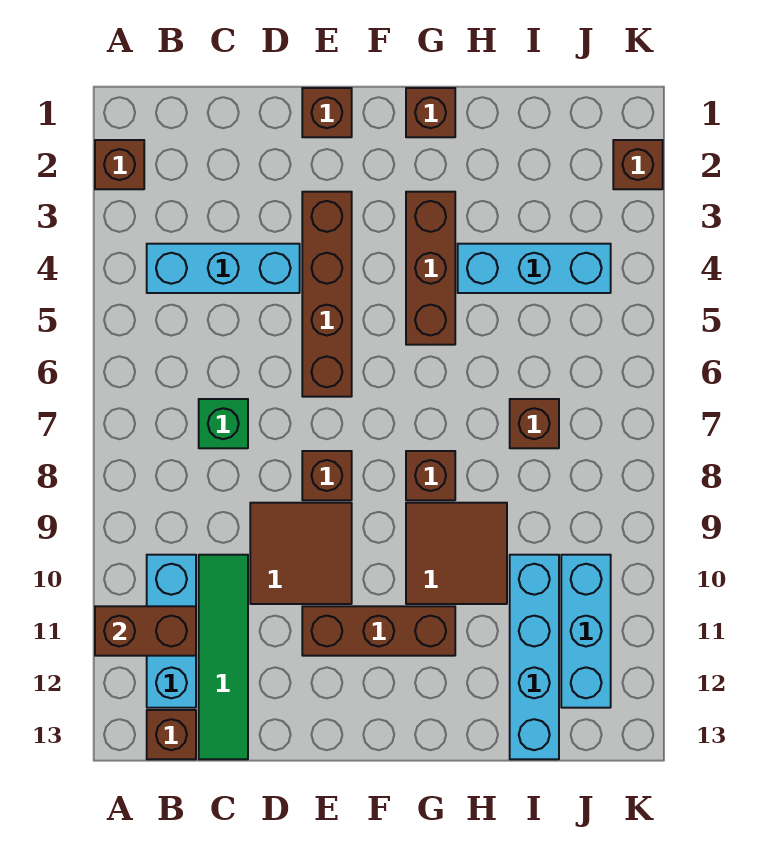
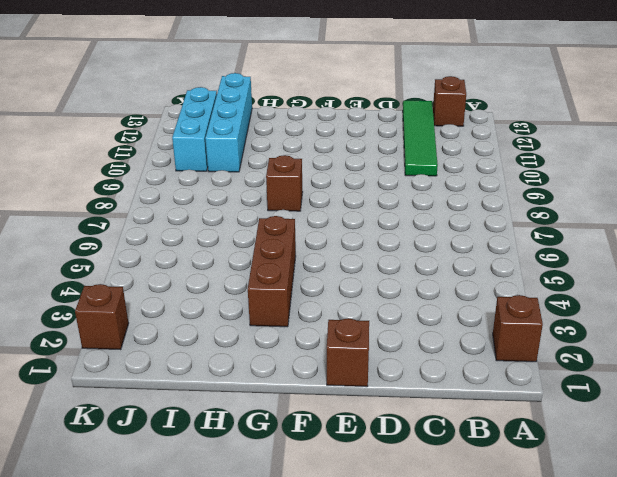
none -> cyan brick B4:D4 level 1
none -> cyan brick B10:B12 level 1
none -> green brick C7 level 1

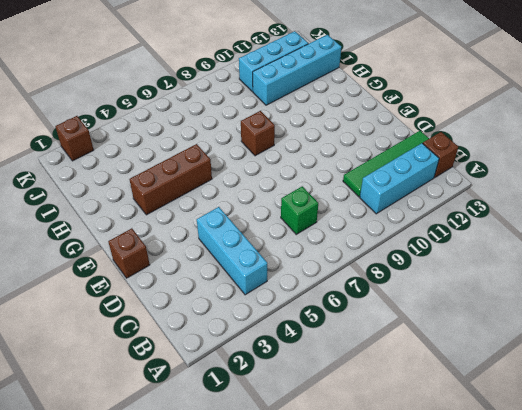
none -> brown brick A2 level 1
none -> brown tile D9:E10 level 1
none -> brown brick E3:E6 level 1

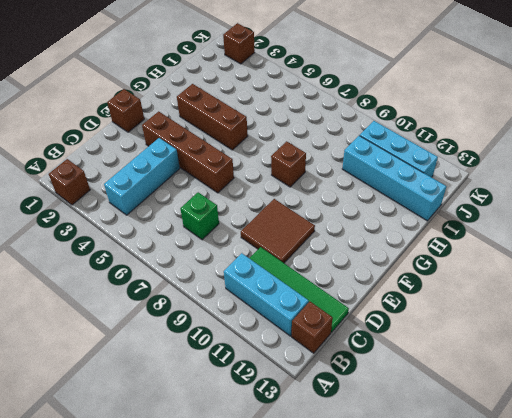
none -> brown brick E8 level 1
none -> brown brick E11:G11 level 1
none -> brown brick G1 level 1

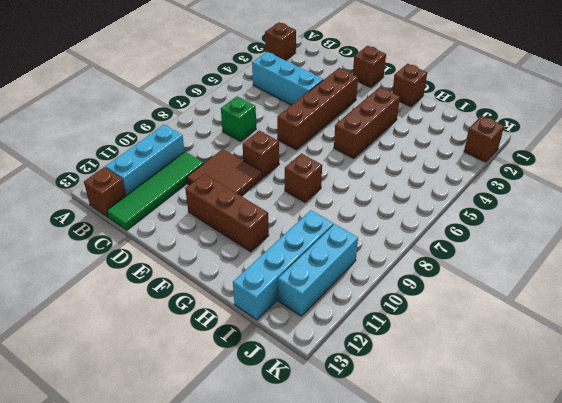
none -> brown tile G9:H10 level 1
none -> cyan brick H4:J4 level 1
none -> brown brick I7 level 1

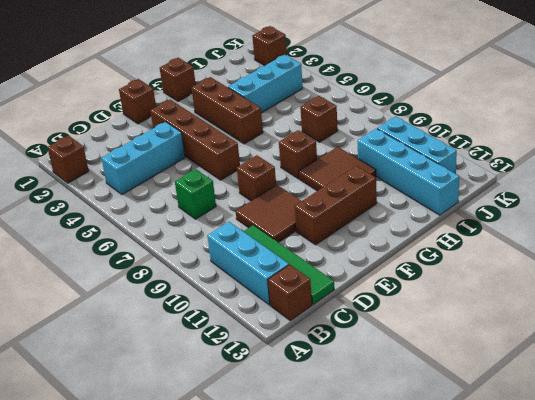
none -> brown brick A11:B11 level 2

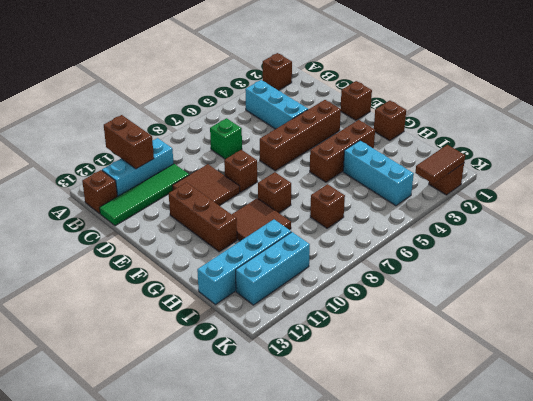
brown tile K2:K3 level 2 -> none

